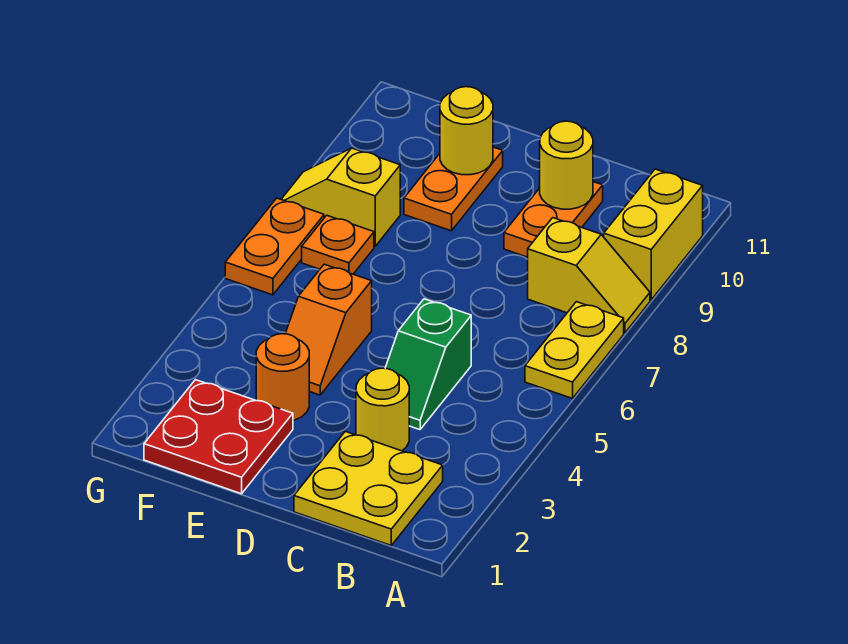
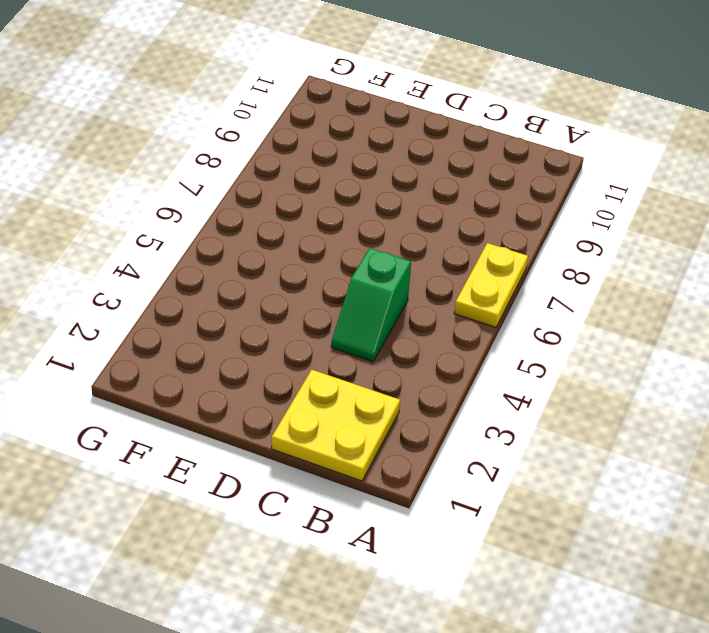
none -> yellow slope A8:B8 level 1 top B
none -> yellow brick A9:A10 level 1
none -> yellow round brick C3 level 1

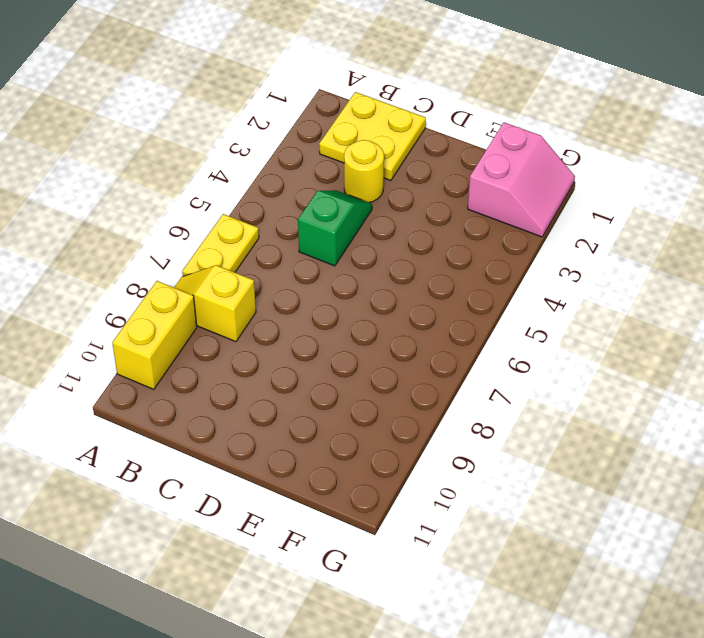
pink slope F1:G2 level 1 top F -> red plate E1:F2 level 1
none -> orange plate C9:C10 level 1
none -> orange round brick E3 level 1
none -> orange slope E4:E5 level 1 top 5

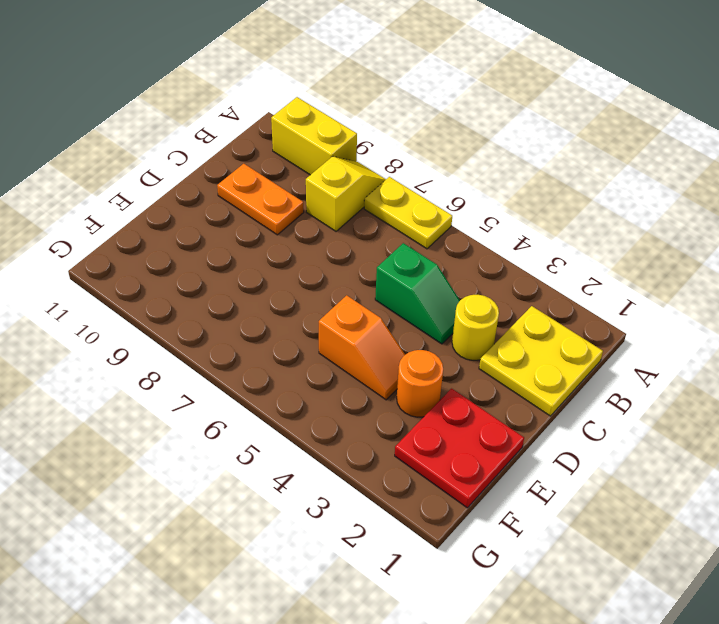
none -> orange plate E9:E10 level 1
none -> orange plate F7 level 1
none -> yellow slope F8:G8 level 1 top F

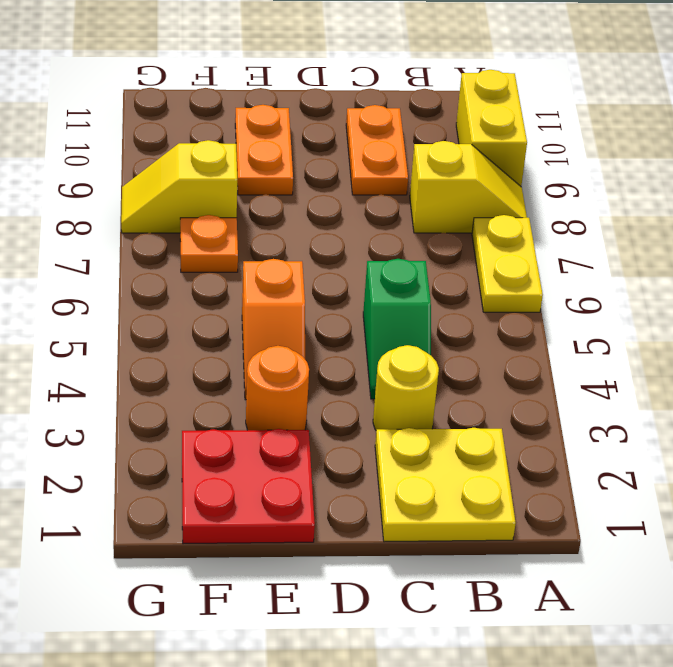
none -> orange plate G6:G7 level 1
none -> yellow round brick C10 level 2
none -> yellow round brick E10 level 2

